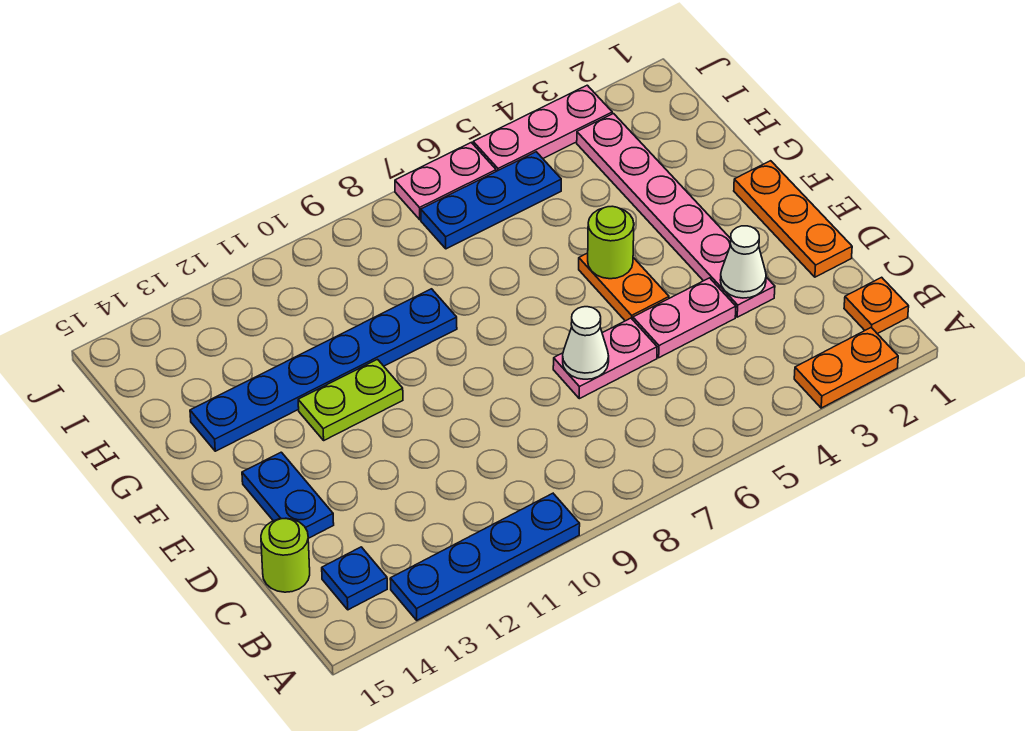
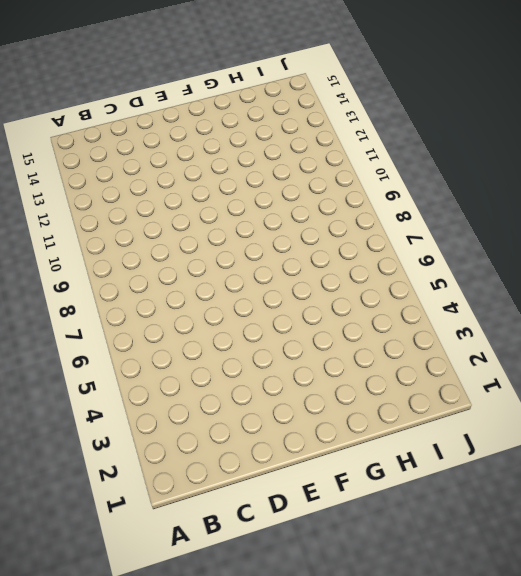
none -> orange plate A2:A3 level 1
none -> blue plate A10:A13 level 1
none -> orange plate B1 level 1

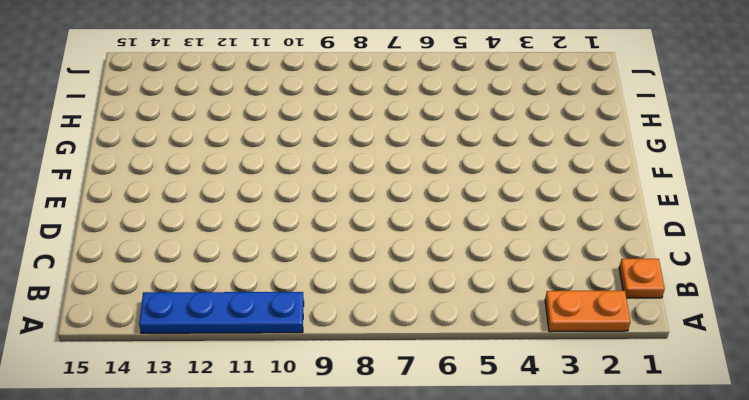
none -> blue plate B14 level 1
none -> lime round brick C15 level 1
none -> orange plate D1:F1 level 1

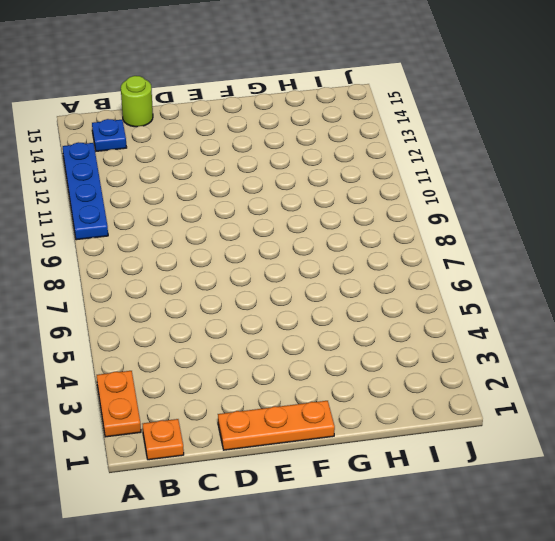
none -> pink plate D3:I3 level 1
none -> pink plate D4:D5 level 1
none -> pink plate D6:D7 level 1

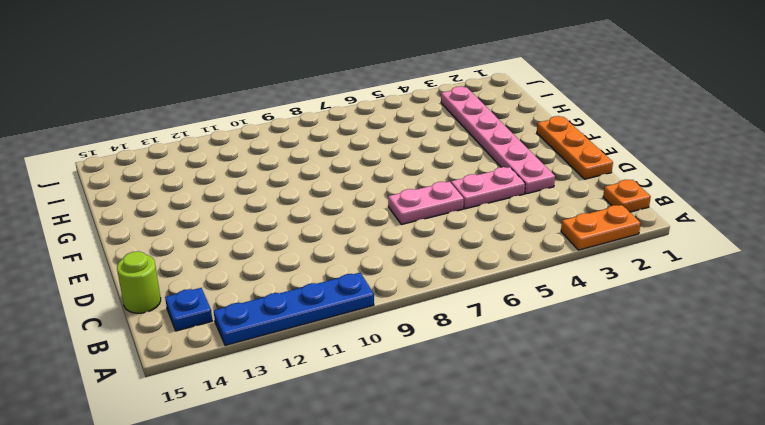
none -> blue plate D14:E14 level 1
none -> orange plate E5:F5 level 1
none -> lime plate F11:F12 level 1

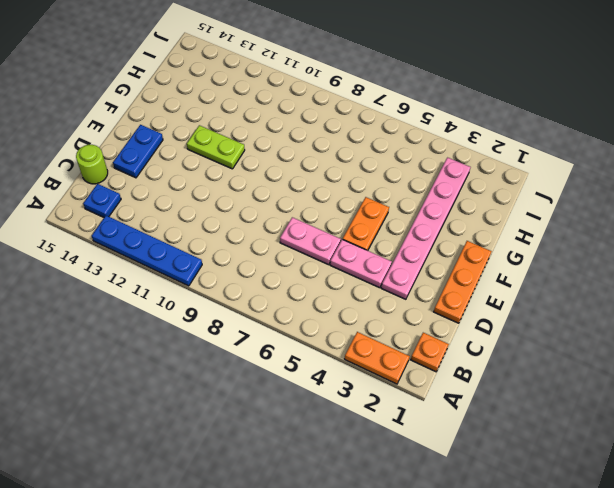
none -> blue plate G9:G14 level 1
none -> blue plate I5:I7 level 1
none -> pink plate J3:J5 level 1

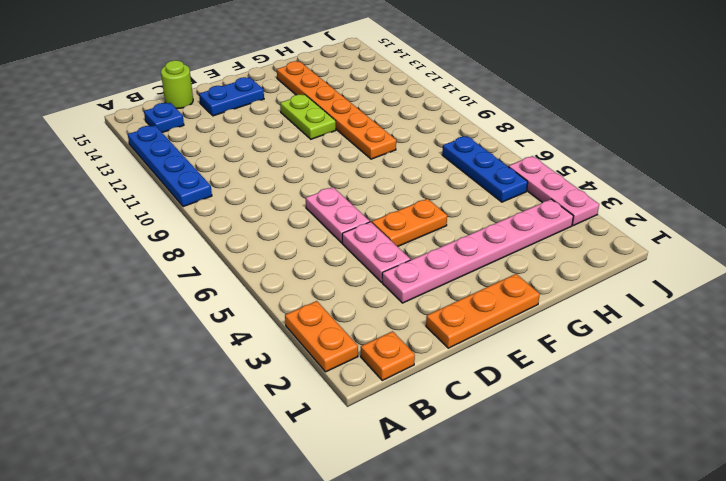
orange plate G9:G14 level 1 -> blue plate G9:G14 level 1
none -> pink plate J6:J7 level 1
none -> white cone D3 level 2
none -> white cone D7 level 2

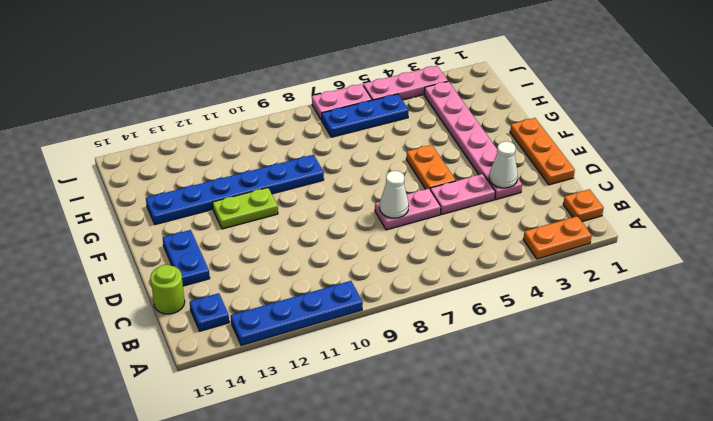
none -> lime round brick F5 level 2

